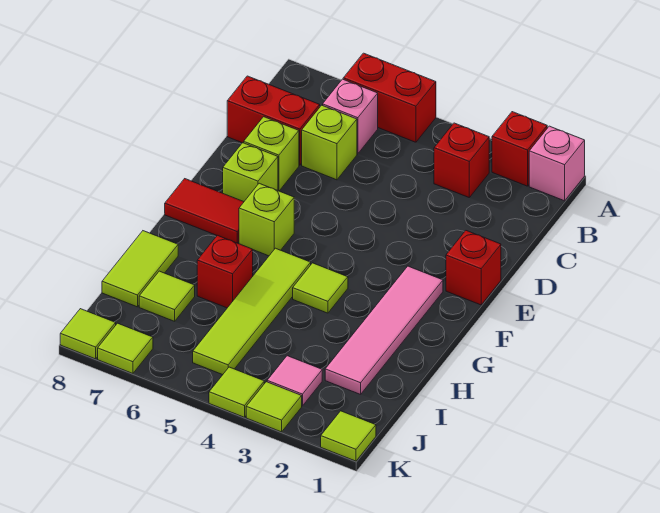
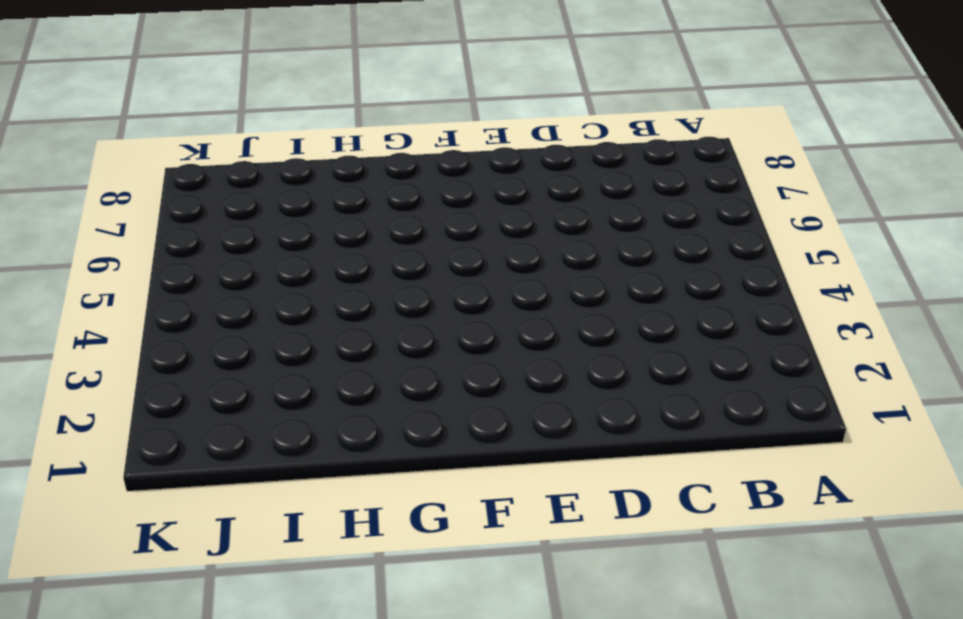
none -> pink brick A1 level 1
none -> red brick A2 level 1
none -> red brick A5:A6 level 1

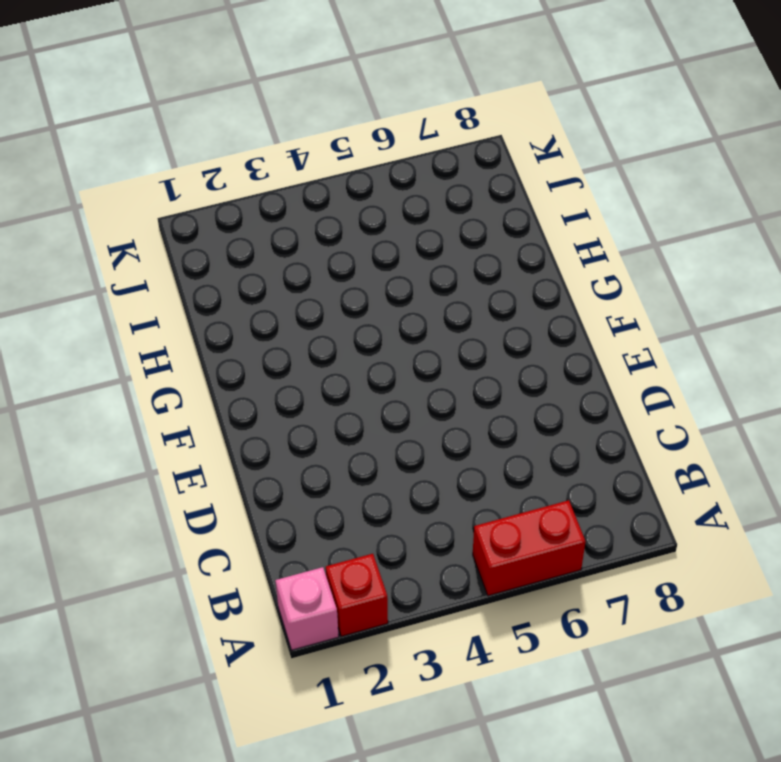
none -> red brick B3 level 1
none -> pink brick B6 level 1
none -> lime brick C6 level 1

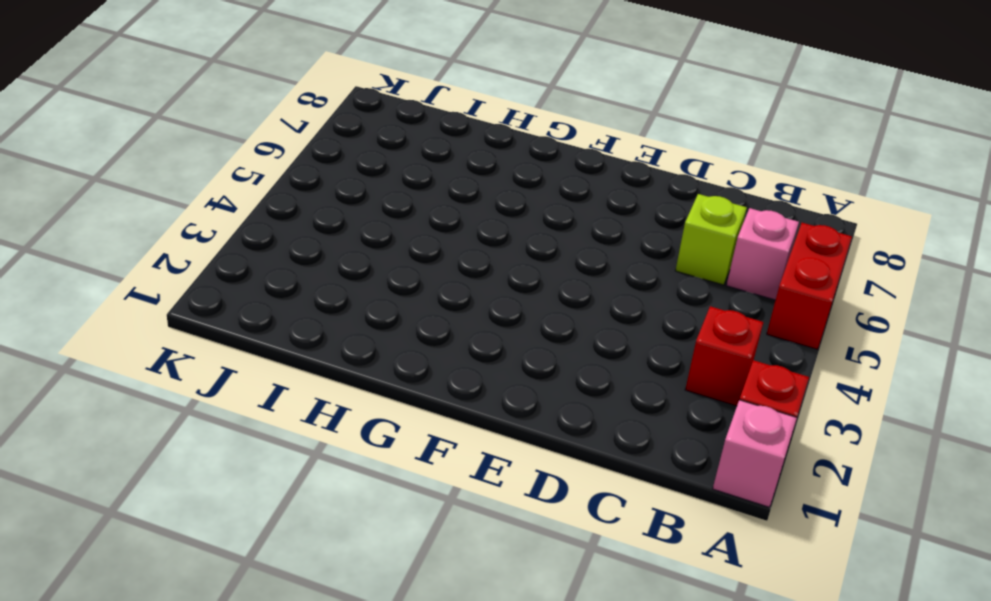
none -> red brick C7:C8 level 1
none -> lime brick D7 level 1
none -> red brick E1 level 1

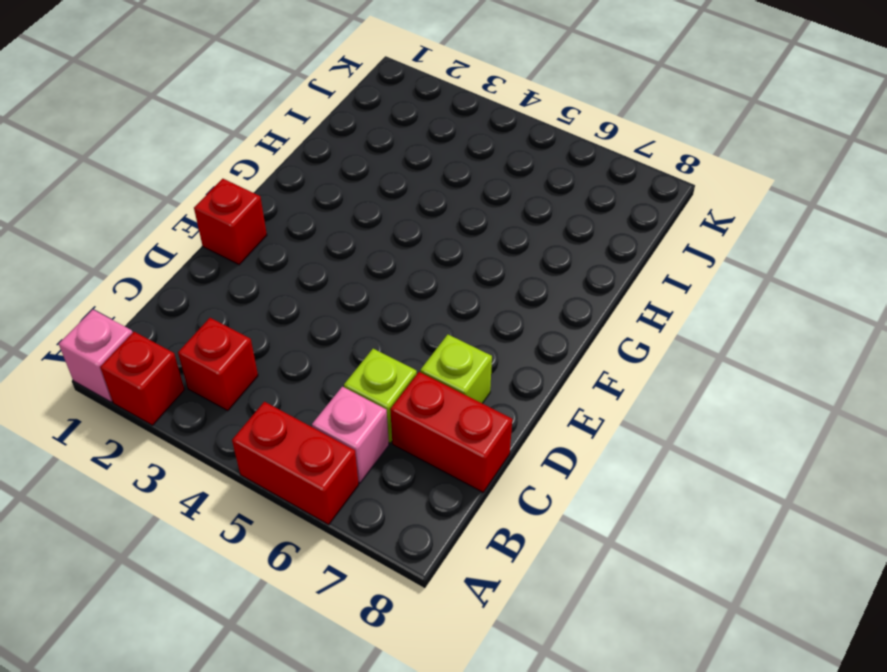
none -> lime brick E7 level 1
none -> pink tile F2:I2 level 1
none -> lime brick F6 level 1

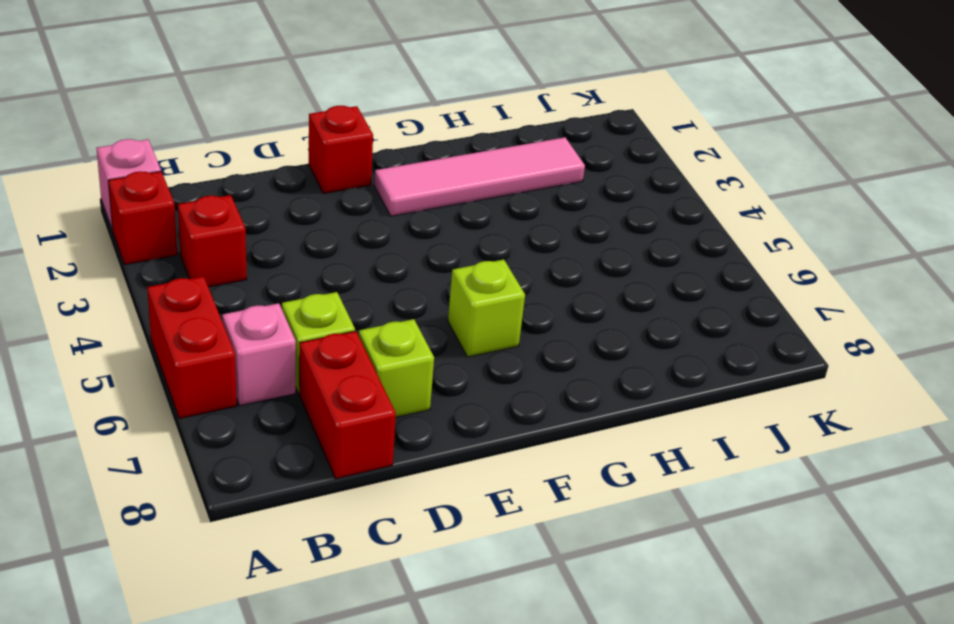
none -> lime brick E7 level 1
none -> red tile F7:F8 level 1
none -> lime tile G4 level 1

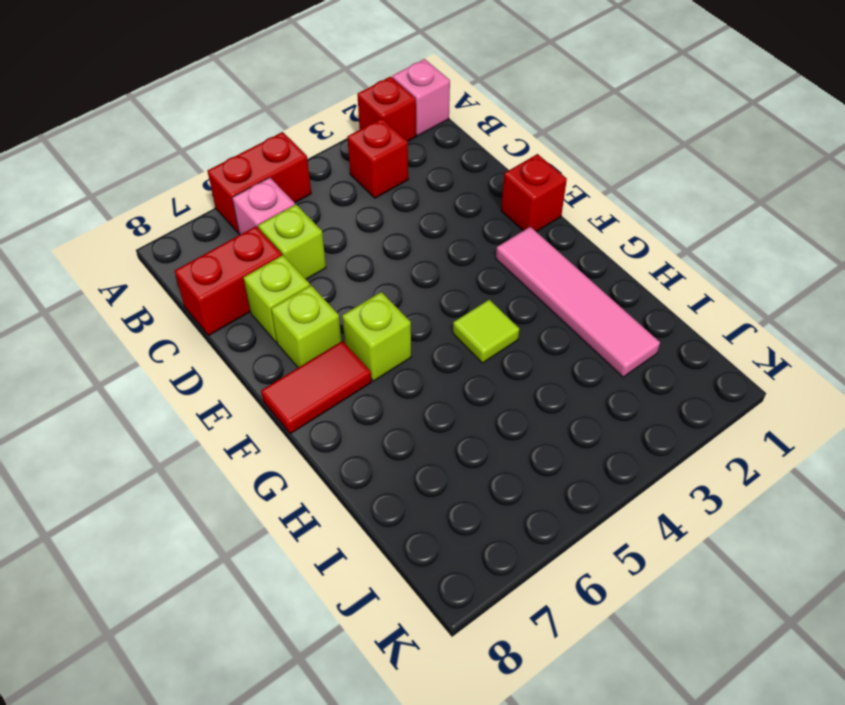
none -> lime tile G5:J5 level 1
none -> red brick H6 level 1
none -> lime tile H8:I8 level 1

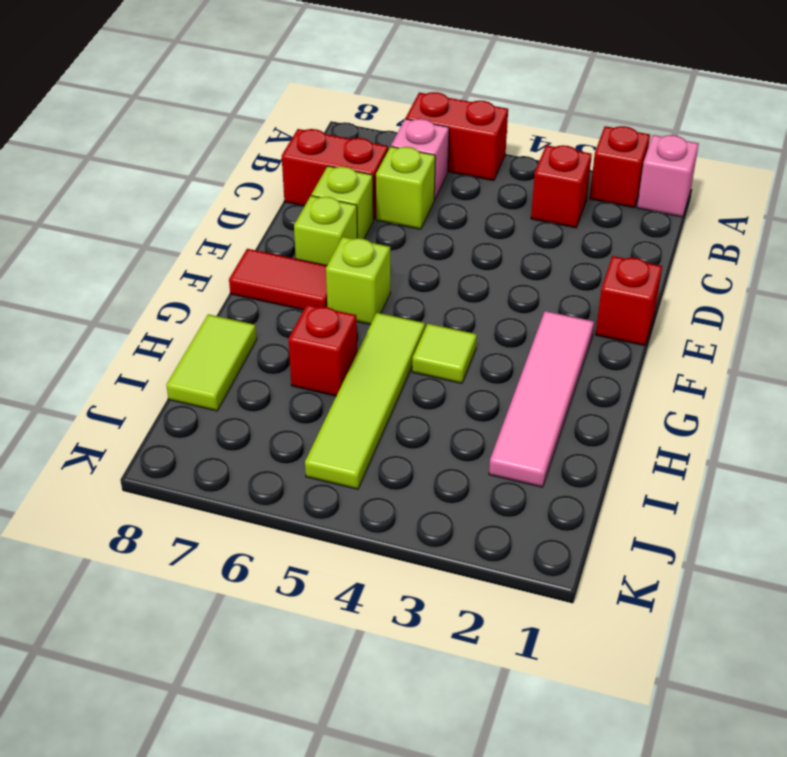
none -> lime tile I7 level 1
none -> pink tile J3 level 1
none -> lime tile K1 level 1

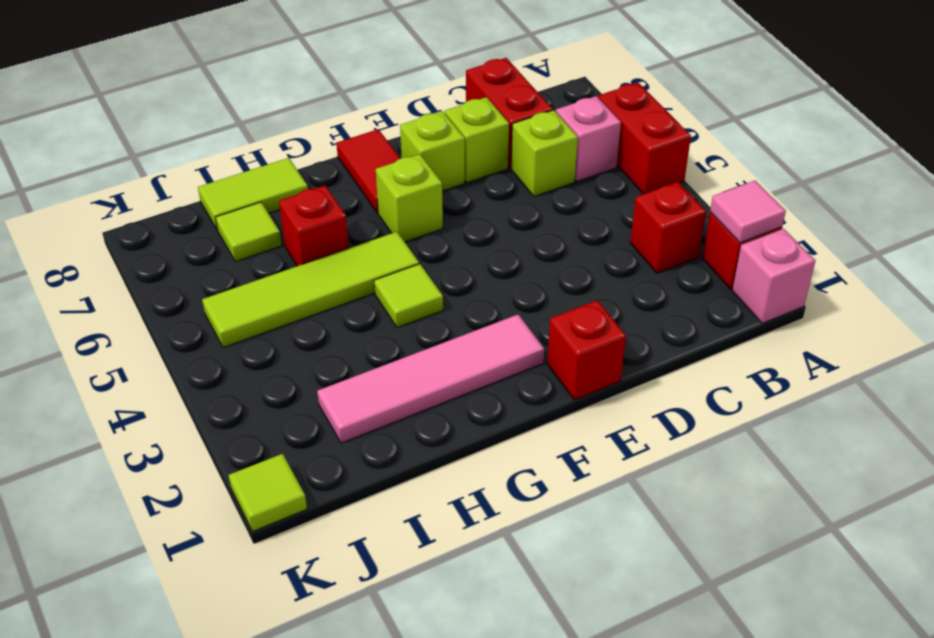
pink tile A2 level 2 -> pink tile J3 level 1
none -> lime tile K3 level 1
none -> lime tile K4 level 1
none -> lime tile K7 level 1

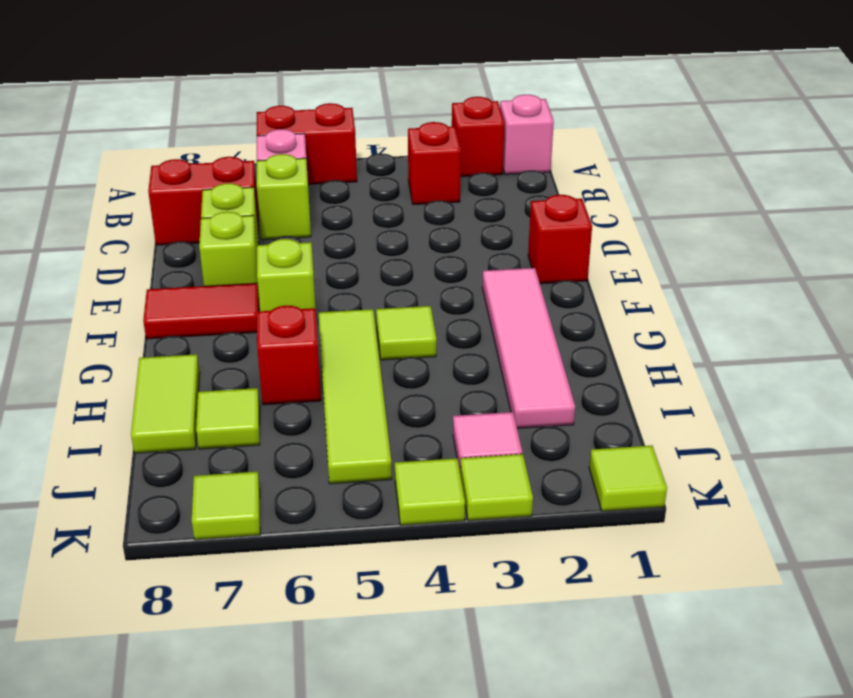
none -> lime tile K8 level 1

